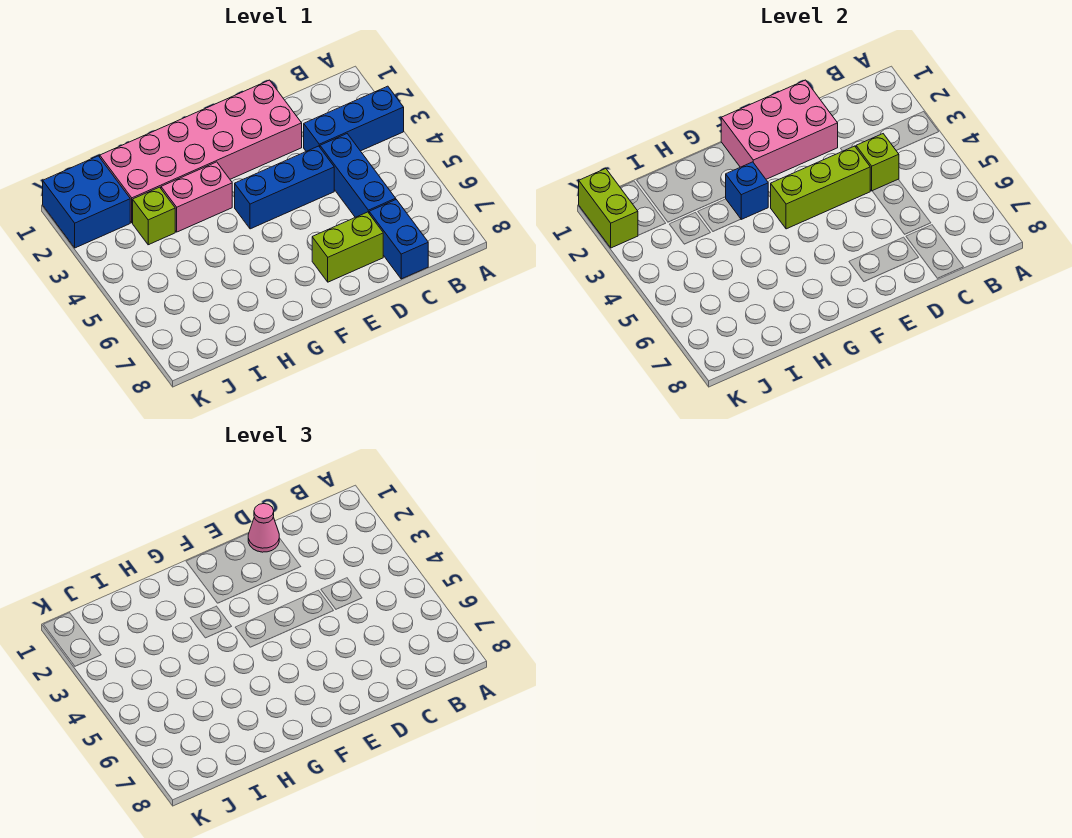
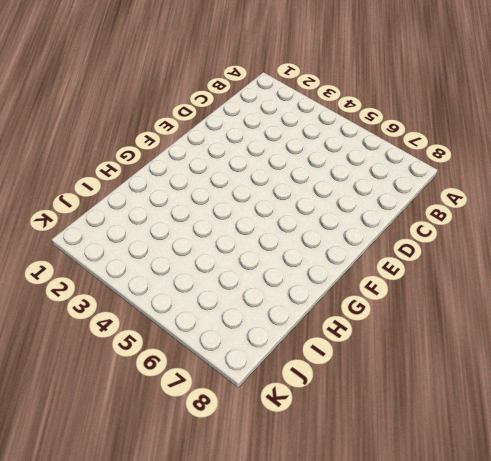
none -> blue brick A3:C3 level 1
none -> blue brick C4:C6 level 1
none -> blue brick C7:C8 level 1

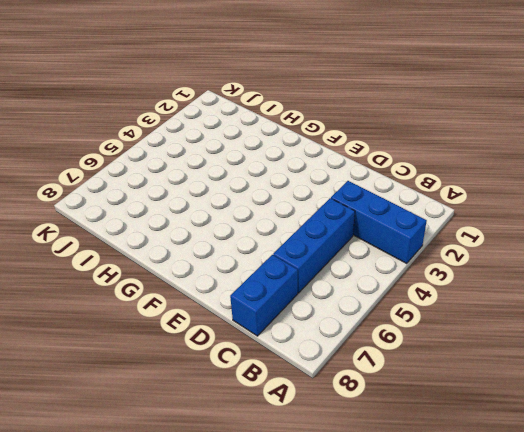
none -> pink brick D1:I2 level 1
none -> blue brick D4:F4 level 1
none -> lime brick D7:E7 level 1

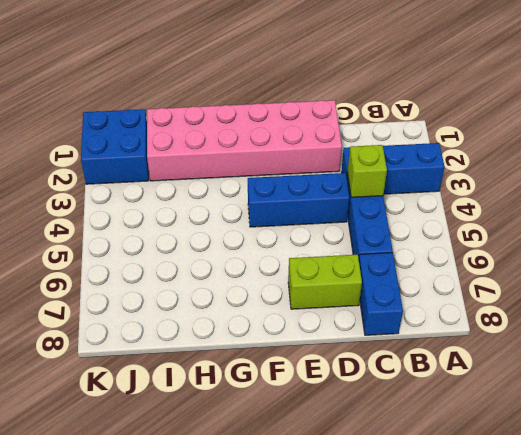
none -> pink brick G3:H3 level 1
none -> lime brick I3 level 1
none -> pink brick D1:F2 level 2

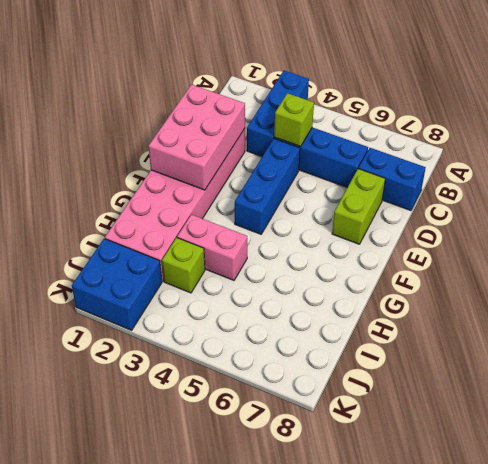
pink brick H3:H4 level 1 -> pink brick G3:H3 level 1
none -> lime brick D4:F4 level 2
none -> blue brick G3 level 2
none -> lime brick K1:K2 level 2

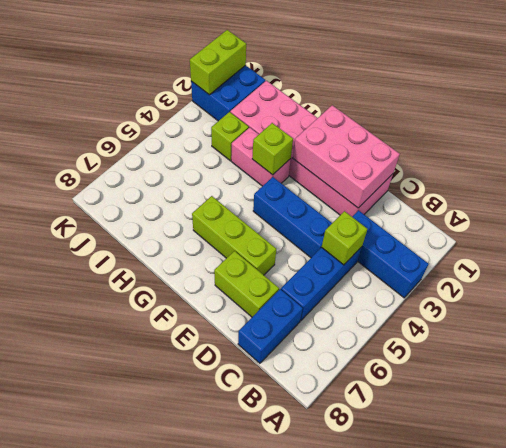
lime brick E6:G6 level 1 -> lime brick D4:F4 level 2
lime brick G3 level 2 -> blue brick G3 level 2
none -> pink cone D1 level 3

